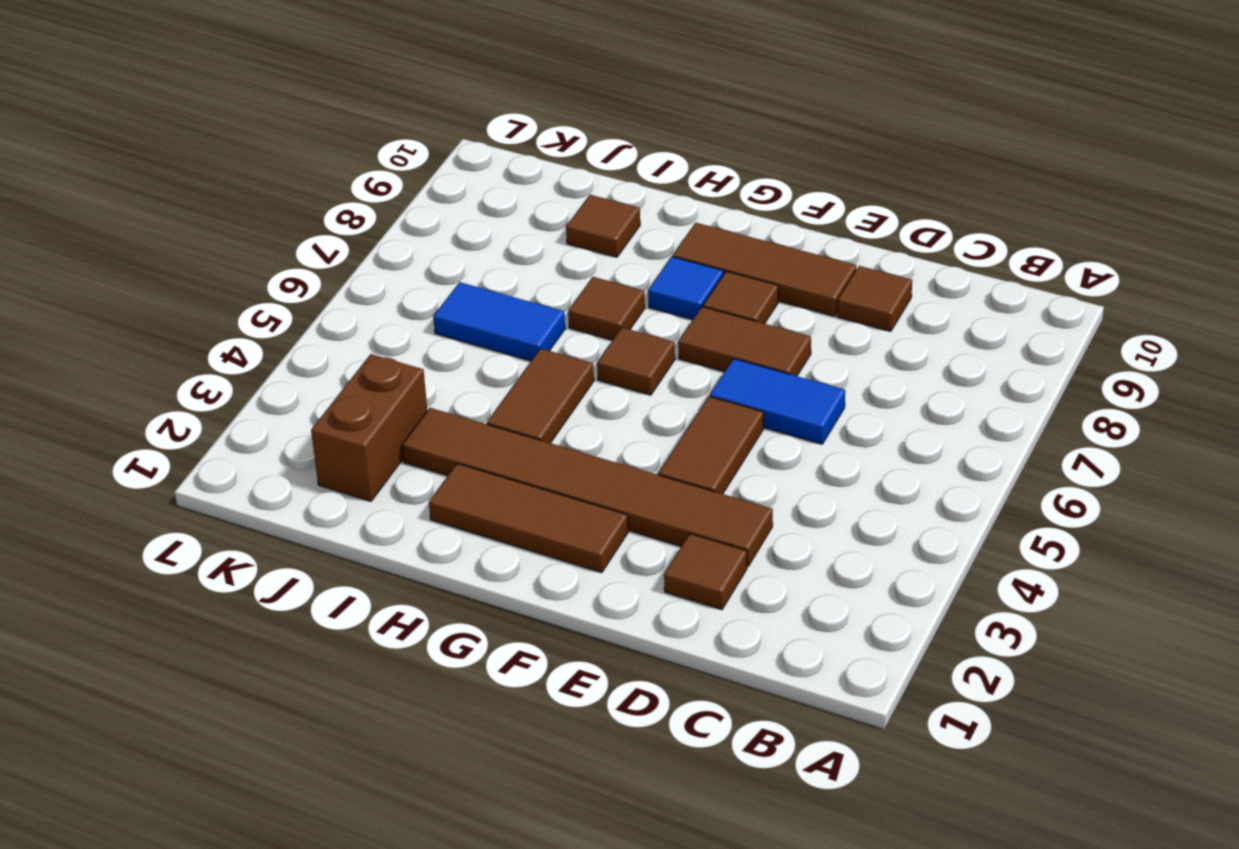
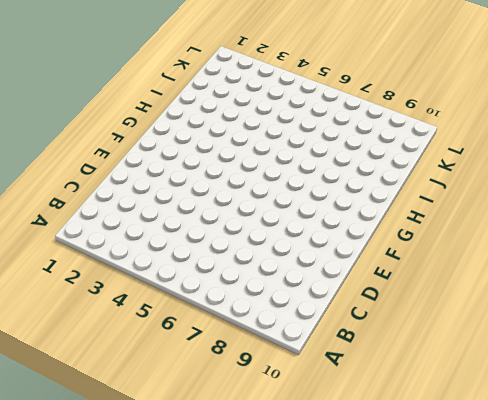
none -> brown tile D2 level 1
none -> brown tile D3:I3 level 1
none -> blue tile D6:E6 level 1

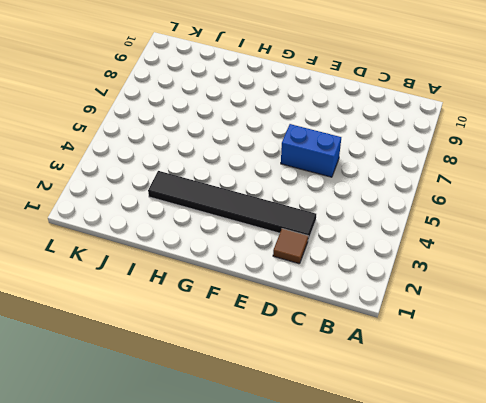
black tile D3:I3 level 1 -> brown tile D3:I3 level 1
blue brick D6:E6 level 1 -> blue tile D6:E6 level 1
none -> brown tile D9 level 1
none -> brown tile E4:E5 level 1
none -> brown tile E7:F7 level 1

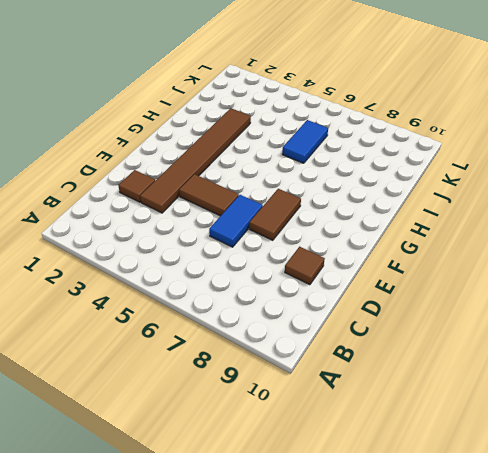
none -> brown tile E9:G9 level 1
none -> brown tile F2:H2 level 1
none -> brown tile F8 level 1

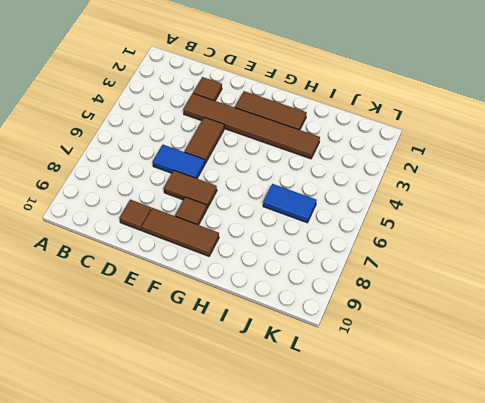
none -> brown tile G6 level 1
none -> blue tile G8 level 1
none -> brown tile H4:H5 level 1

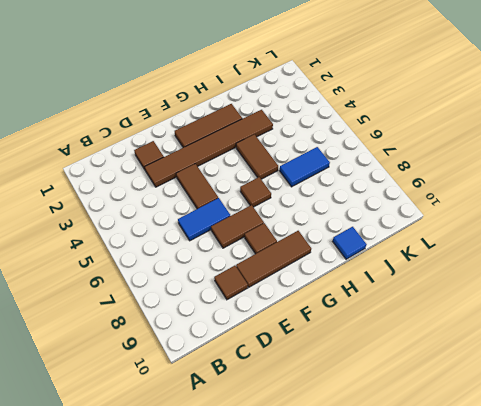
blue tile I10 level 1 -> blue tile G8 level 1
none -> brown tile H7 level 1
none -> brown tile I9 level 1
none -> brown brick J2:J3 level 1

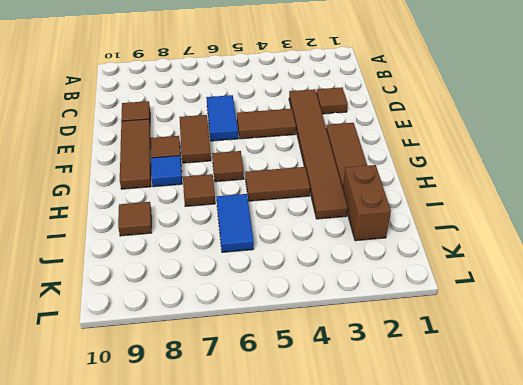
brown brick I2:J2 level 1 -> brown brick J2:J3 level 1

